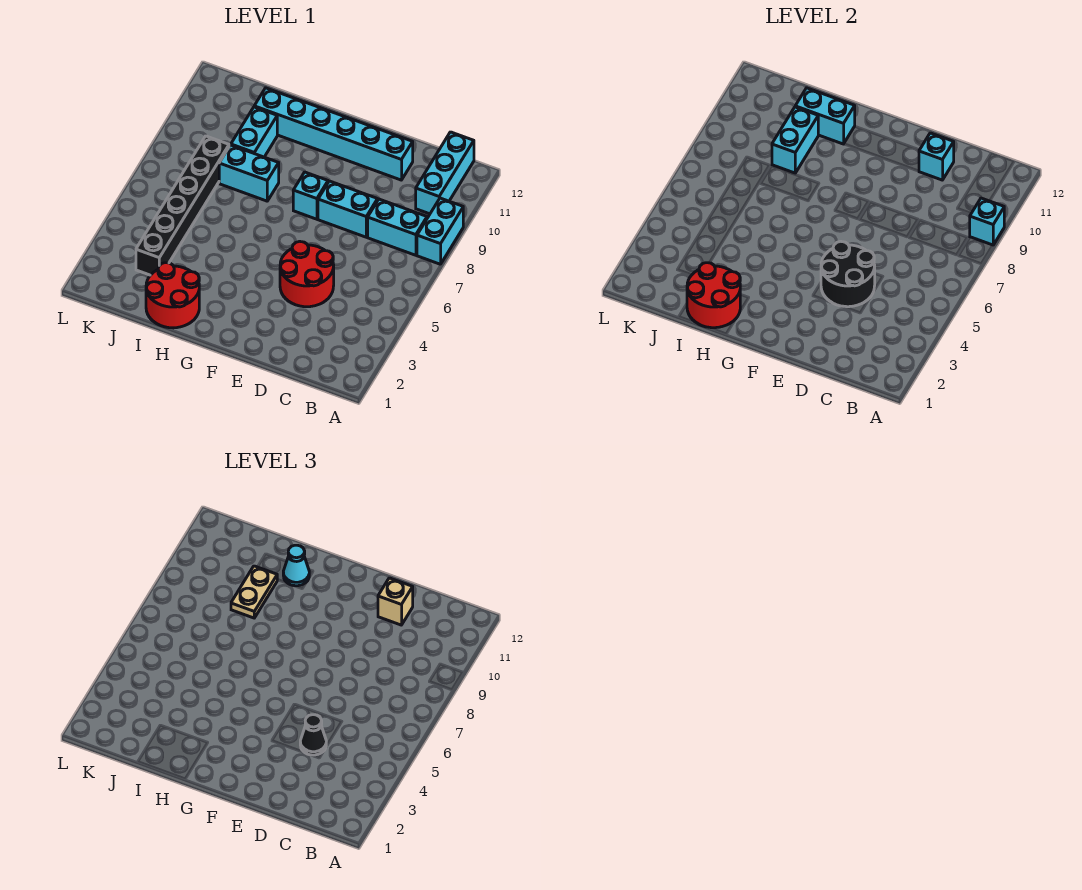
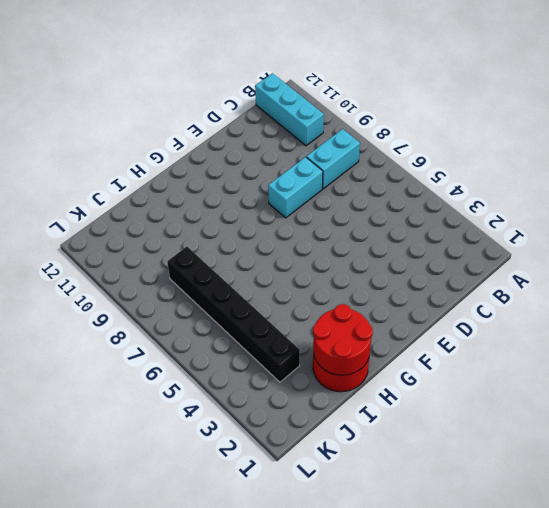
none -> cyan brick A8:A9 level 1
none -> red round brick D4:E5 level 1
none -> cyan brick D11:I11 level 1

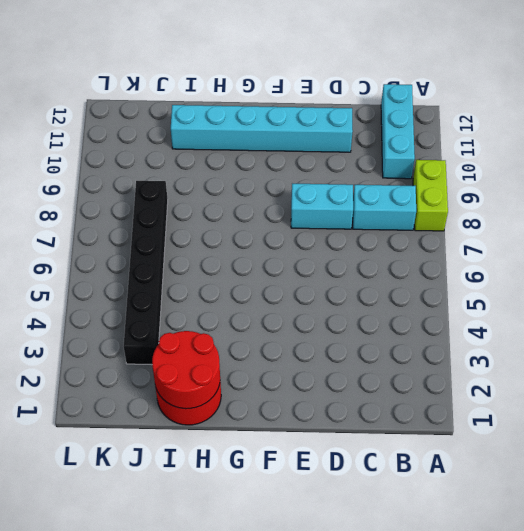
lime brick A8:A9 level 1 -> cyan brick A8:A9 level 1
none -> red round brick D4:E5 level 1
none -> cyan brick F8 level 1
none -> cyan brick H8:I8 level 1

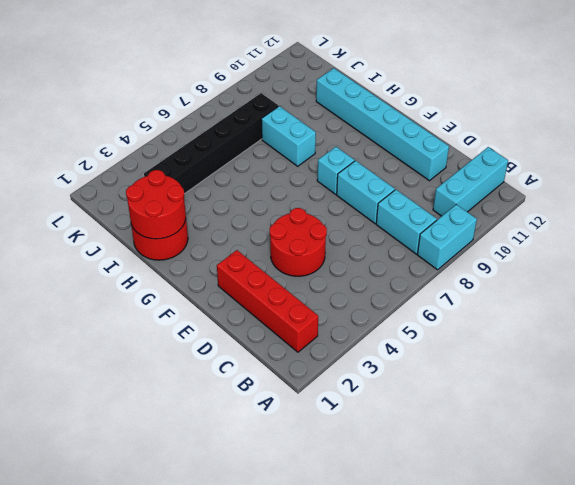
red brick B2:E2 level 1 -> none
none -> cyan brick I9:I10 level 1
none -> cyan brick A9 level 2
none -> black round brick D4:E5 level 2

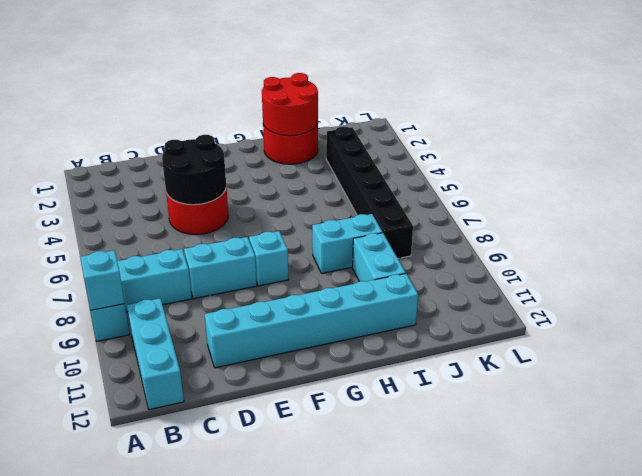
none -> cyan brick D11 level 2
none -> cyan brick H11:I11 level 2
none -> cyan brick I9:I10 level 2

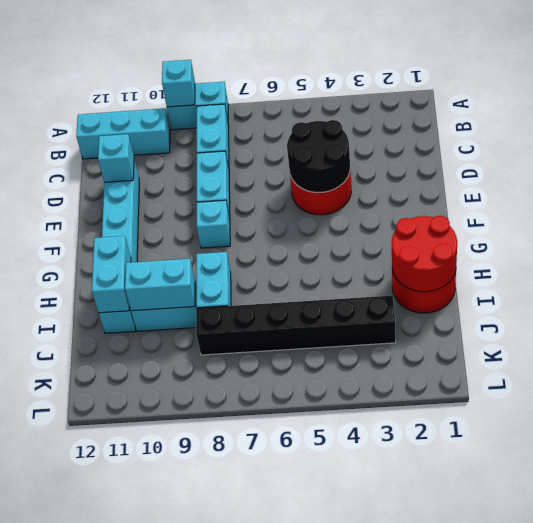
none -> black cone D4 level 3
none -> tan brick D11 level 3
none -> cyan cone H11 level 3

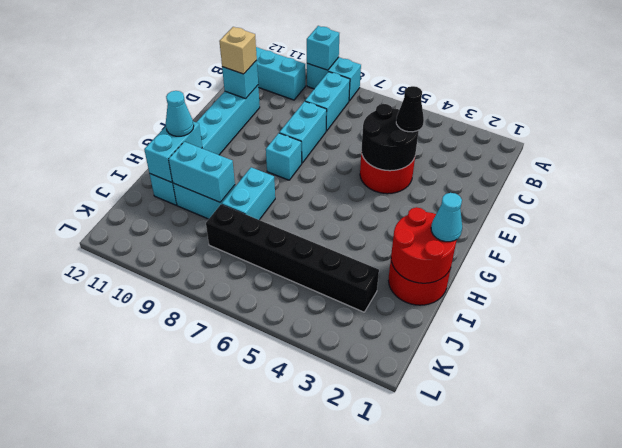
cyan cone H1 level 3 -> none
none -> tan plate I9:I10 level 3

